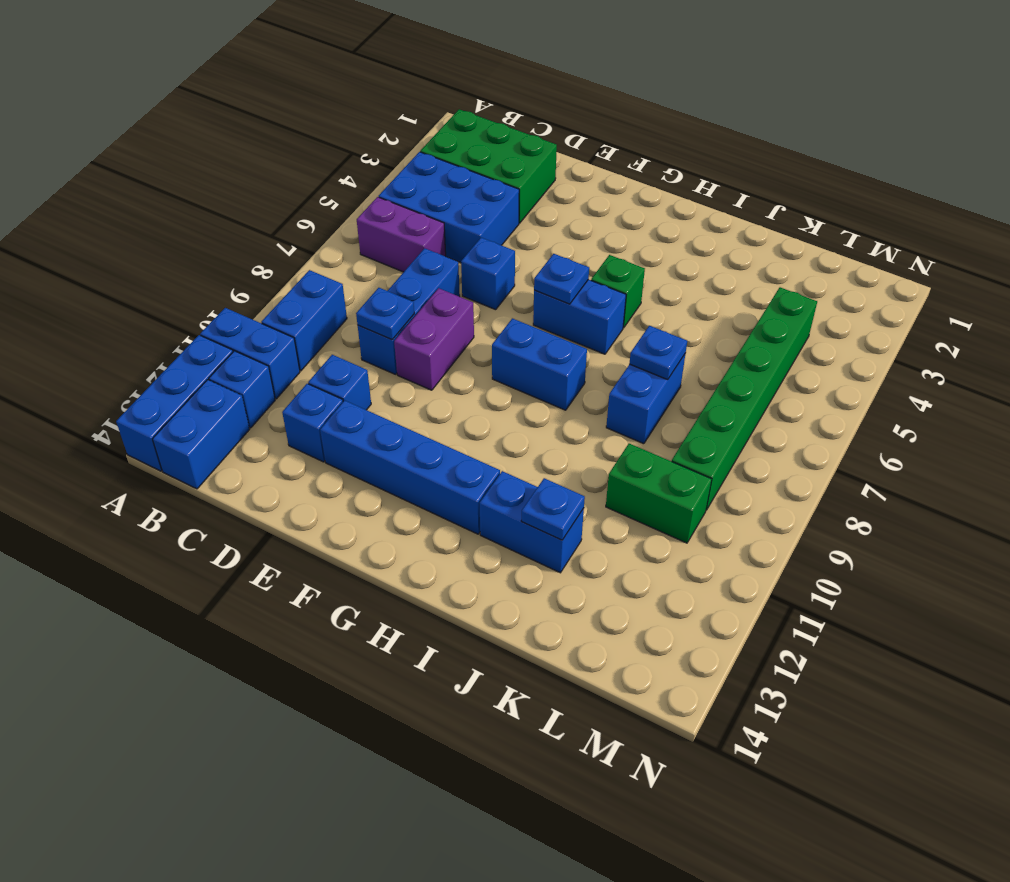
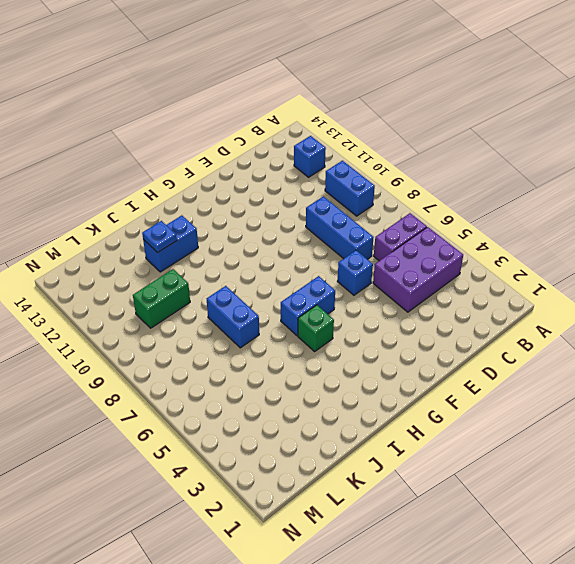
purple brick B4:D5 level 1 -> blue brick B4:D5 level 1
none -> blue brick A11:B11 level 1
none -> blue brick A12:A14 level 1
none -> green brick B2:D3 level 1

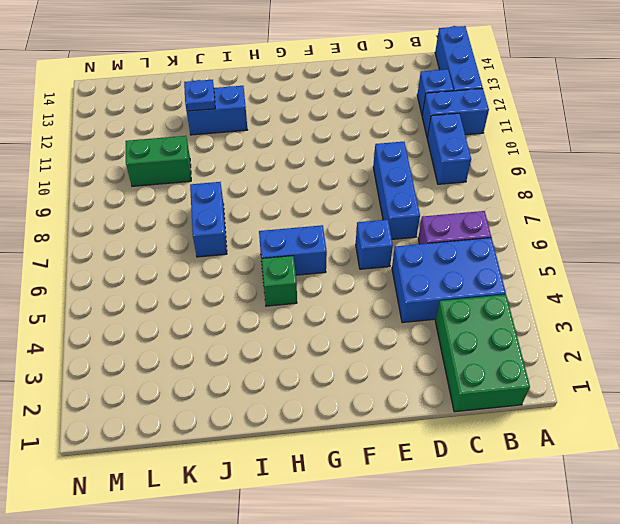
green brick B1:C3 level 1 -> green brick B2:D3 level 1
none -> blue brick B13:B14 level 1
none -> blue brick D11 level 1
none -> blue brick D12 level 1

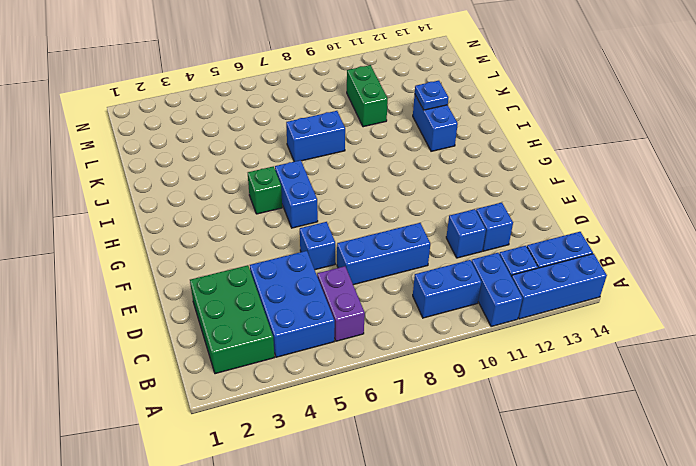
none -> purple brick E8:E9 level 1
none -> blue brick E12:H12 level 1
none -> blue brick G8:H8 level 1

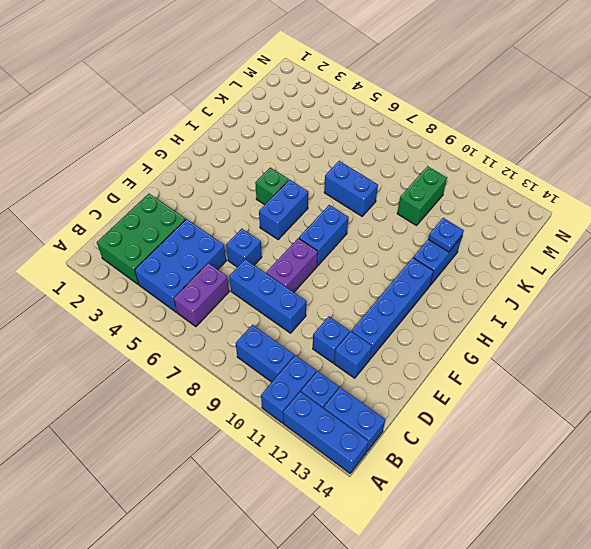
purple brick E8:F8 level 1 -> purple brick E8:E9 level 1
none -> green brick L4:L9 level 1
none -> blue plate D9 level 2
none -> blue plate G6 level 2

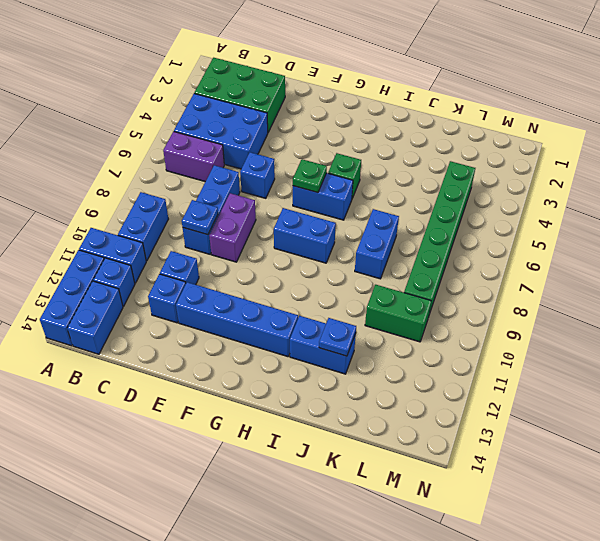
green plate G6 level 2 -> blue plate G6 level 2
none -> blue plate J7 level 2

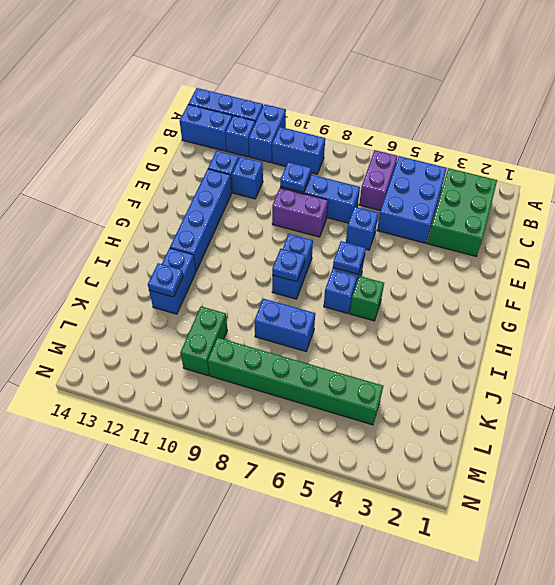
blue plate H8 level 2 -> blue plate J7 level 2

